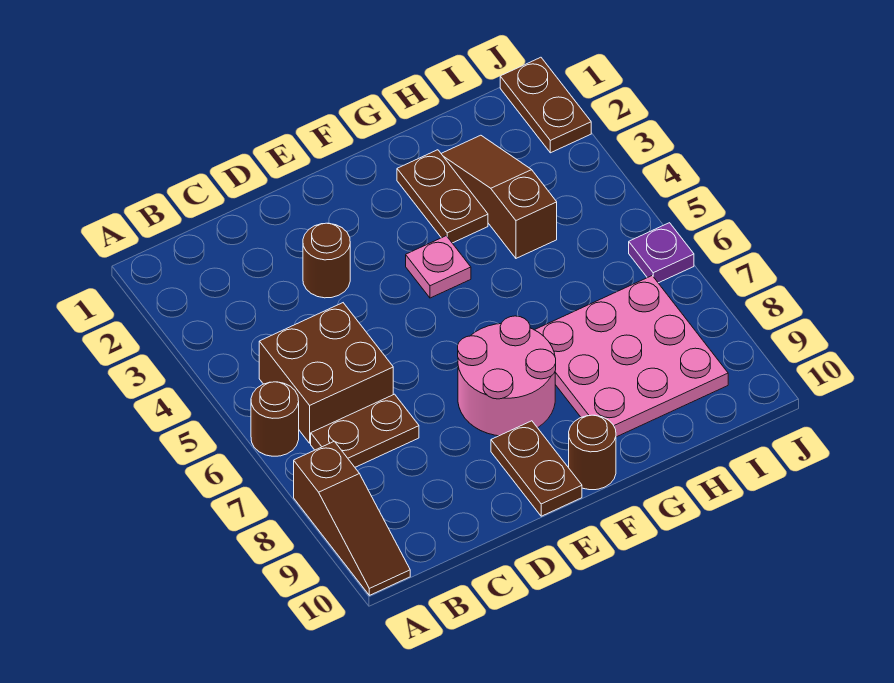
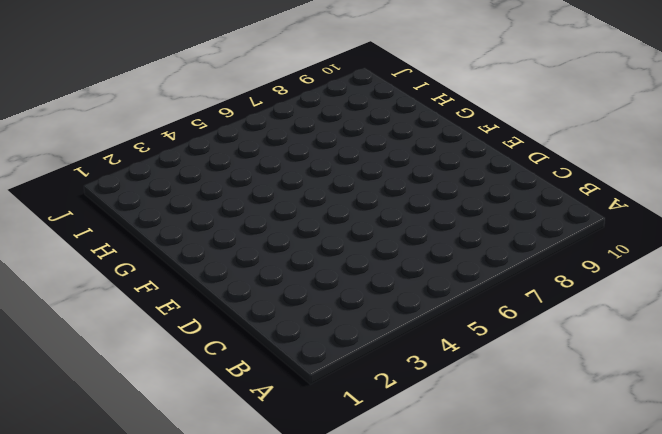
none -> brown round brick A6 level 1
none -> brown slope A8:A10 level 1 top 8
none -> brown brick B5:C6 level 1

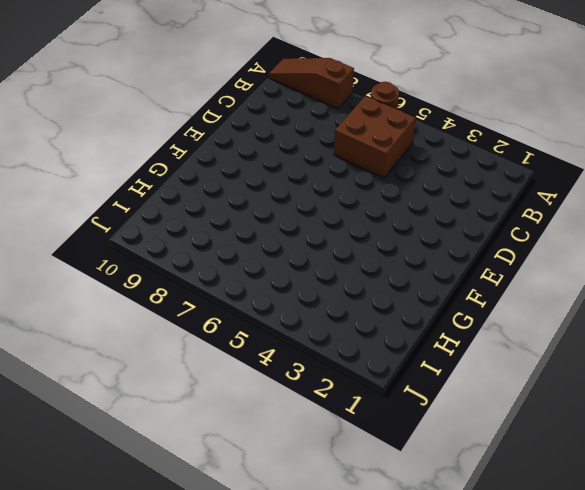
none -> brown plate B7:C7 level 1
none -> brown round brick D3 level 1
none -> pink round brick E7:F8 level 1

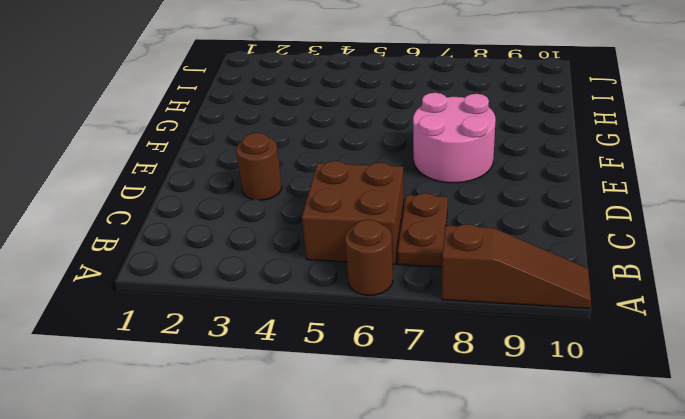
none -> brown plate E9:E10 level 1
none -> pink plate F4 level 1
none -> brown round brick F10 level 1

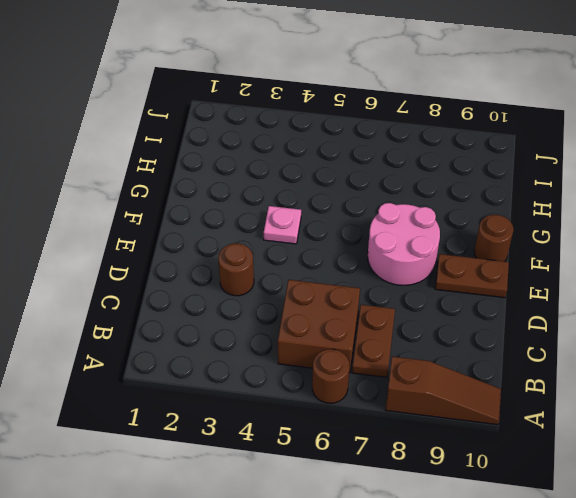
none -> brown plate G2:G3 level 1
none -> pink plate G7:I9 level 1
none -> brown slope H2:H4 level 1 top 4

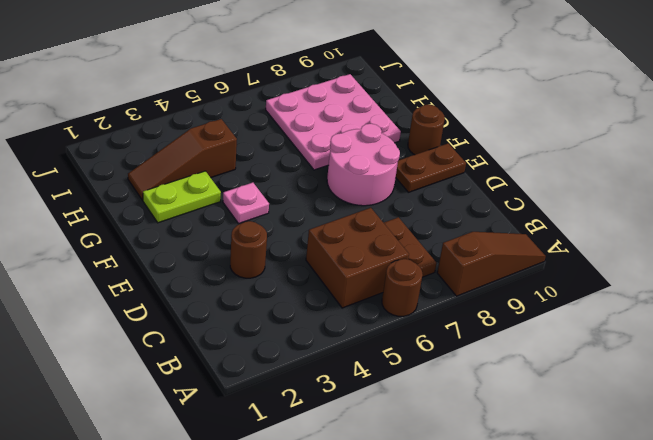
lime plate G2:G3 level 1 -> brown plate G2:G3 level 1
none -> brown plate J1:J2 level 1
none -> purple plate J6 level 1

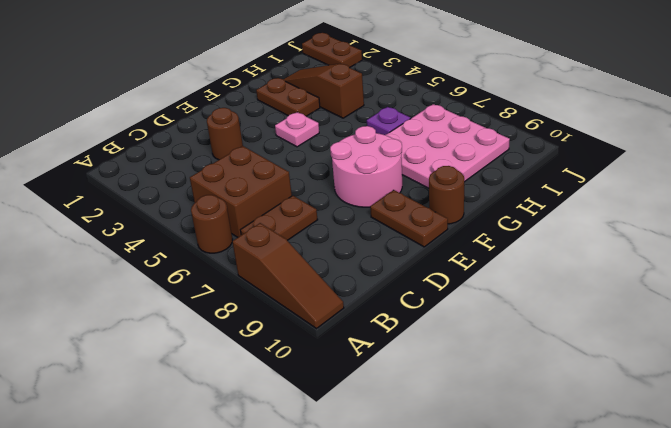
purple plate H6 level 1 -> purple plate J6 level 1

